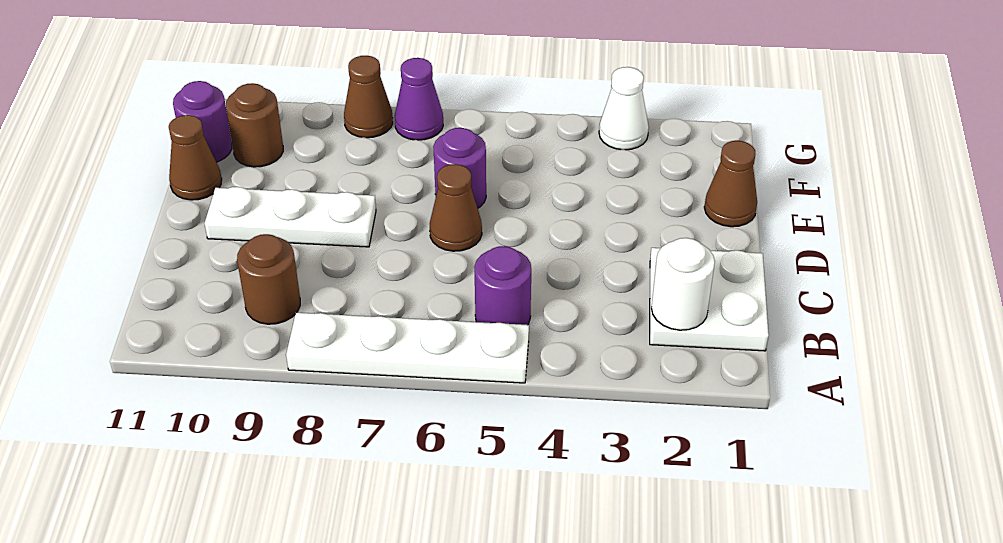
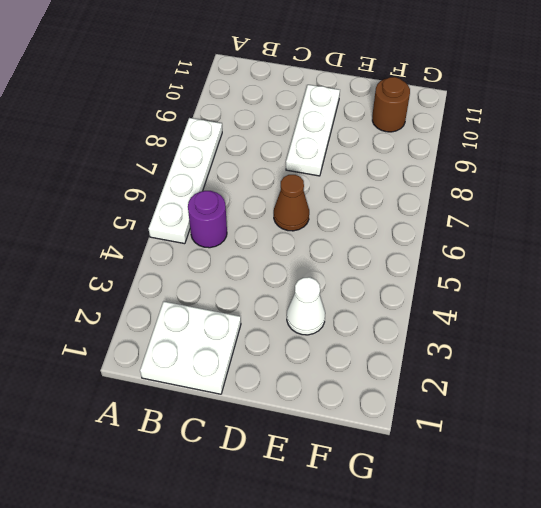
white cone E3 level 1 -> white cone G3 level 1
none -> brown round brick B9 level 1
none -> brown cone E1 level 1
none -> purple round brick E6 level 1

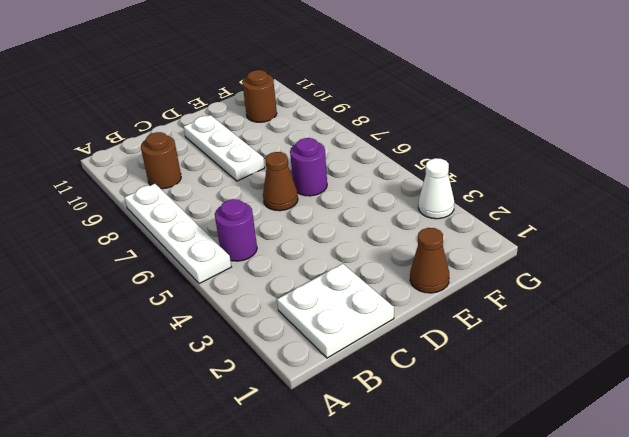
none -> brown cone E11 level 1
none -> purple round brick F11 level 1
none -> purple cone G7 level 1

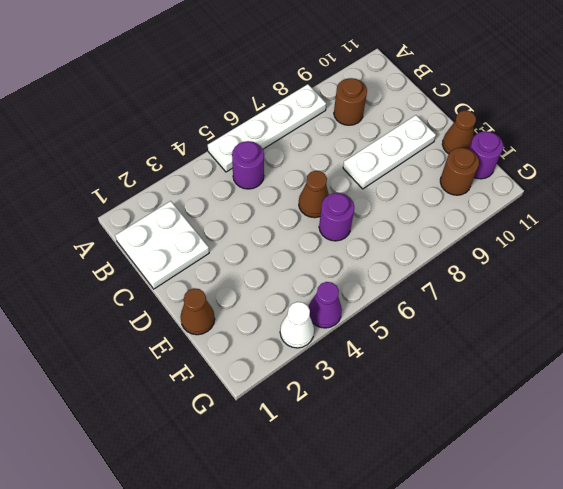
purple cone G4 level 1 -> purple cone G7 level 1
none -> brown cone G8 level 1
none -> white round brick B2 level 2

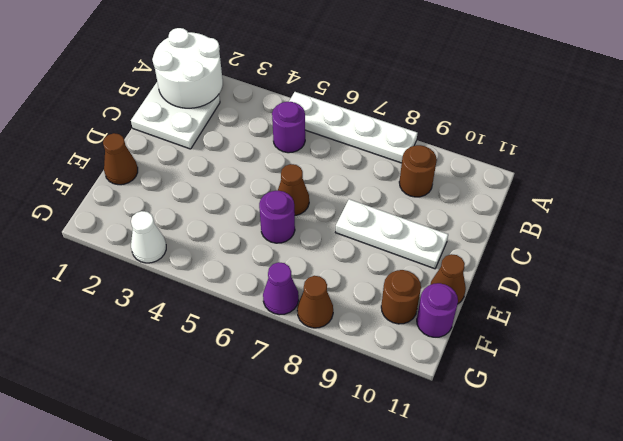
white round brick A1:B2 level 2 -> white round brick B2 level 2

